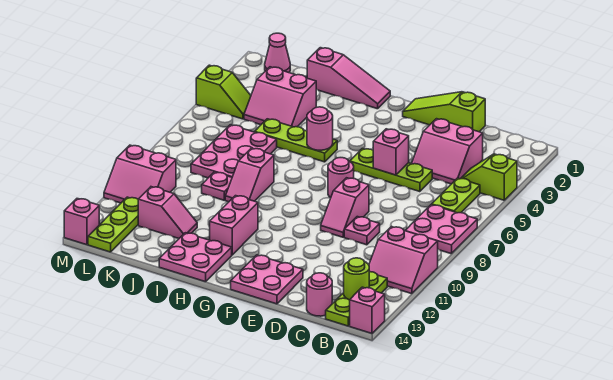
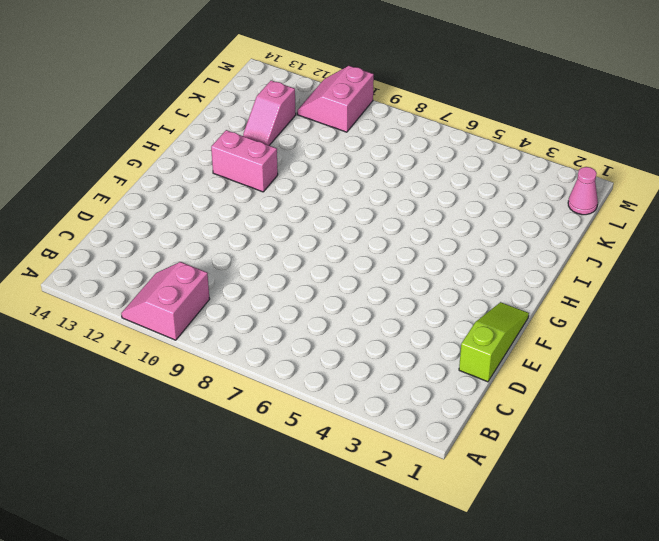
none -> lime slope A4:B4 level 1 top A
none -> pink plate A7:B8 level 1
none -> pink brick A14 level 1
none -> lime plate B5:B6 level 1

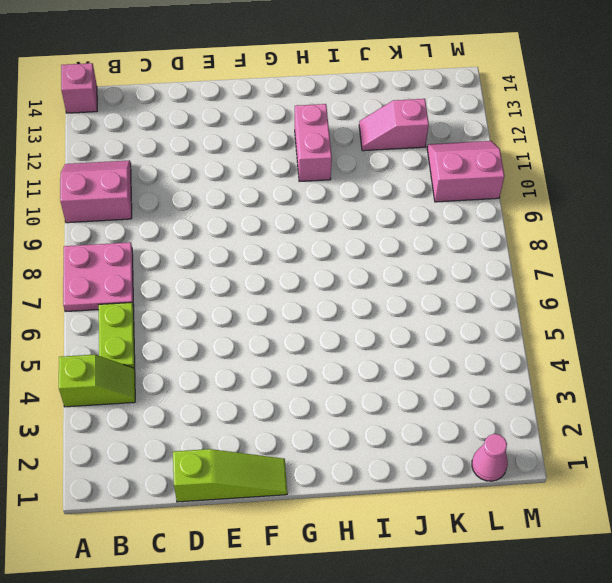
none -> lime plate B12:B14 level 1
none -> pink slope C3:D4 level 1 top 3
none -> pink round brick C14 level 1
none -> lime plate D5:F5 level 1

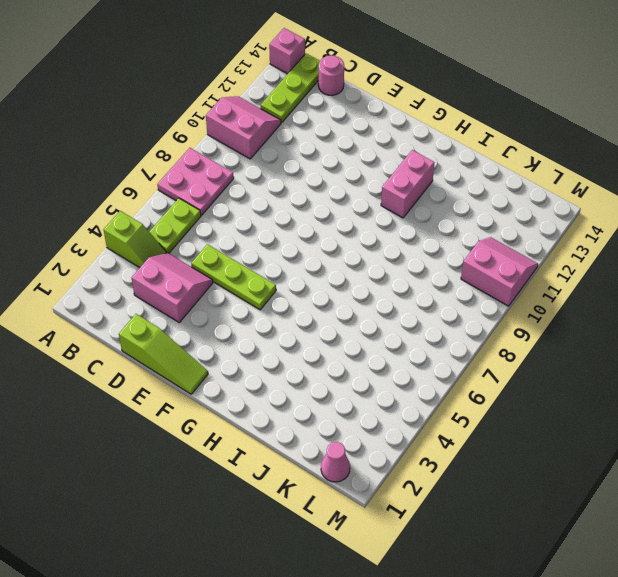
none -> pink plate D9 level 1
none -> pink slope E8:E9 level 1 top 8
none -> pink plate E13:F14 level 1
none -> pink round brick F7 level 1

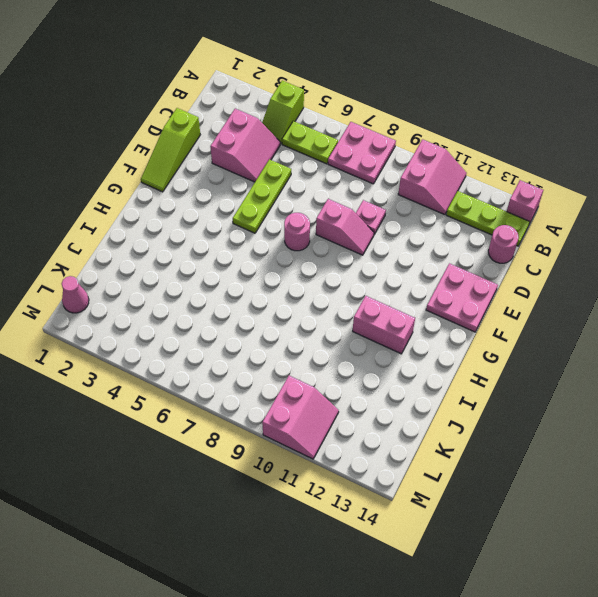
none -> pink slope H1:J1 level 1 top J
none -> lime plate H5:J5 level 1
none -> pink plate H13:I14 level 1
none -> pink slope I8:I9 level 1 top 8

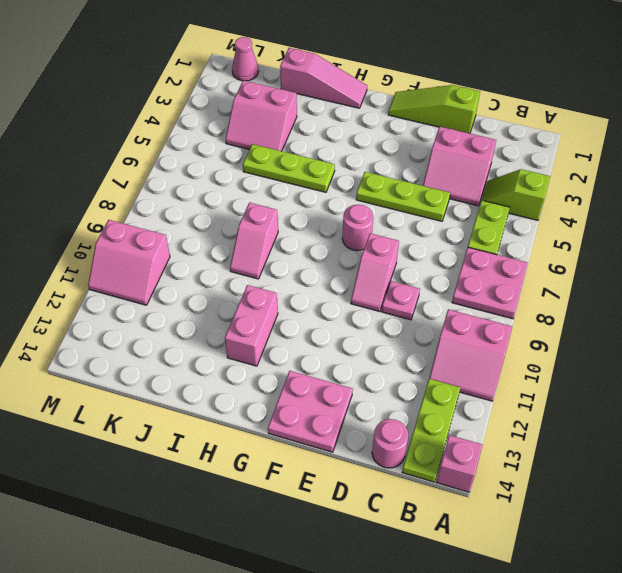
none -> pink plate H13:I14 level 1
none -> pink plate J6:K8 level 1
none -> pink plate J9 level 1
none -> pink slope J12:K12 level 1 top K

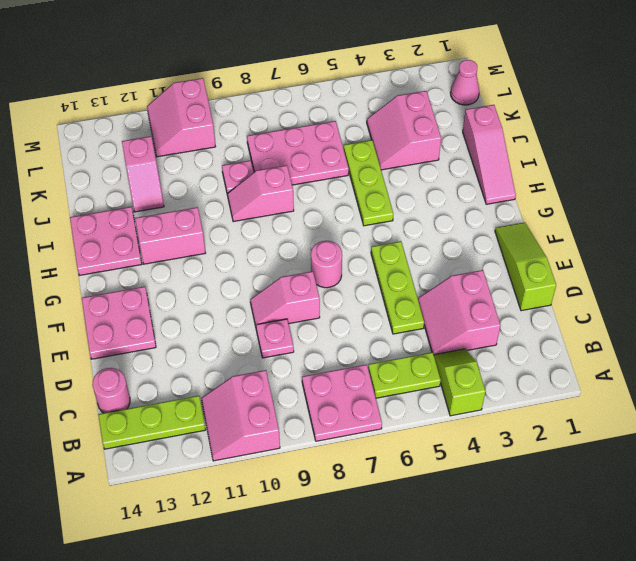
none -> pink brick A14 level 1
none -> lime slope L4:M4 level 1 top M
none -> lime plate L12:L14 level 1
none -> pink brick M14 level 1

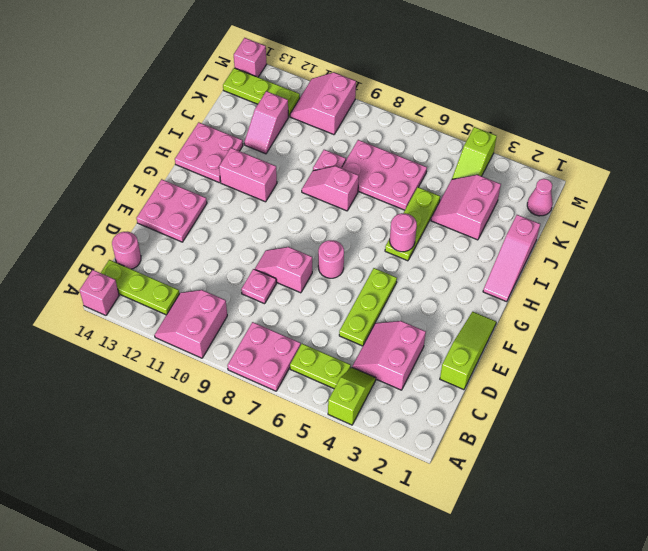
none -> lime round brick B13 level 2
none -> pink brick E5 level 2

